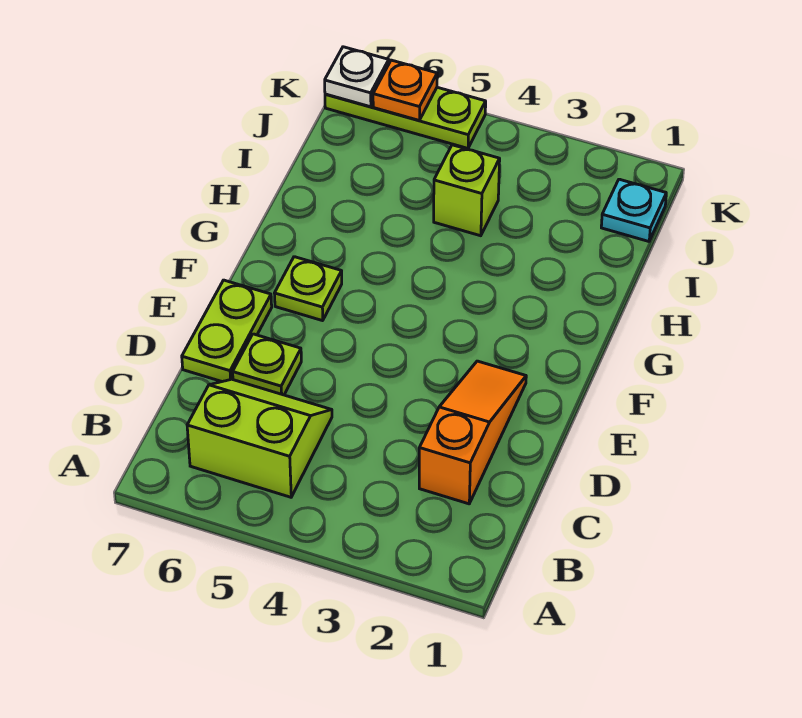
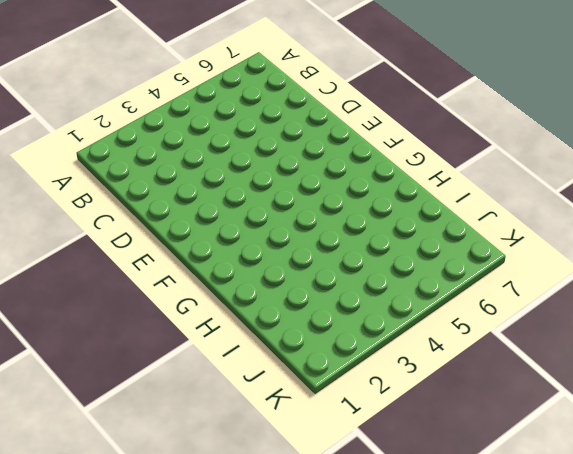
none -> lime slope B5:C6 level 1 top B
none -> orange slope C2:E2 level 1 top C

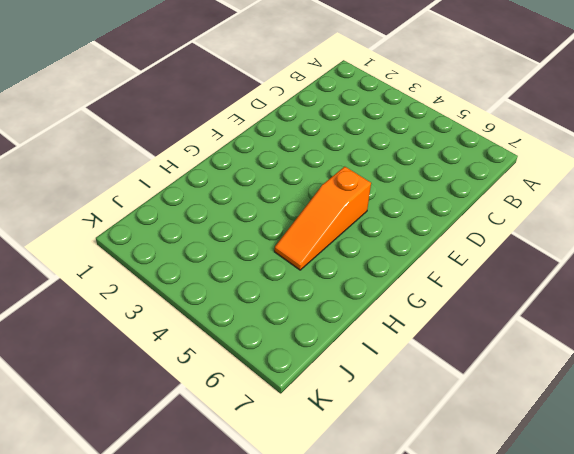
orange slope F5:H5 level 1 top F -> orange slope C2:E2 level 1 top C
none -> lime slope B5:C6 level 1 top B
none -> lime plate D6 level 1

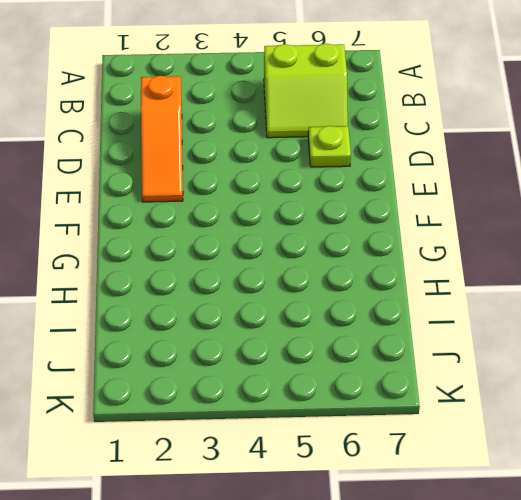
none -> lime plate D7:E7 level 1
none -> lime plate F6 level 1

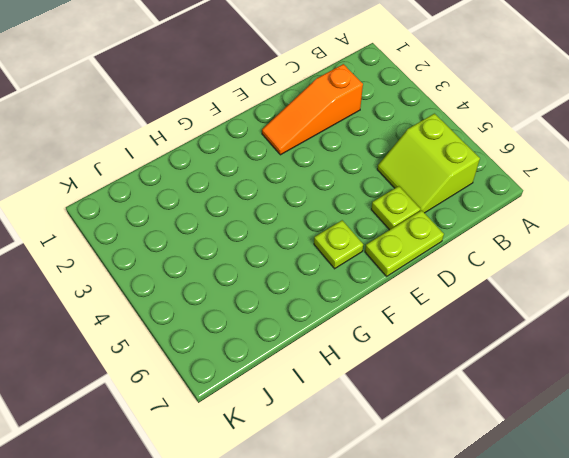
none -> lime brick I4 level 1
none -> cyan plate J1 level 1

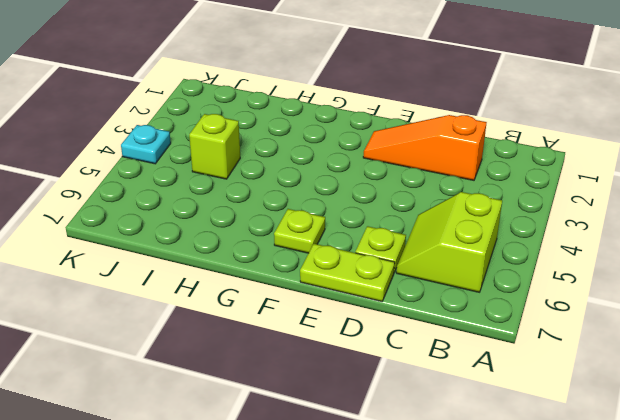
cyan plate K4 level 1 -> cyan plate J1 level 1
none -> lime plate K5:K7 level 1
none -> orange plate K6 level 2

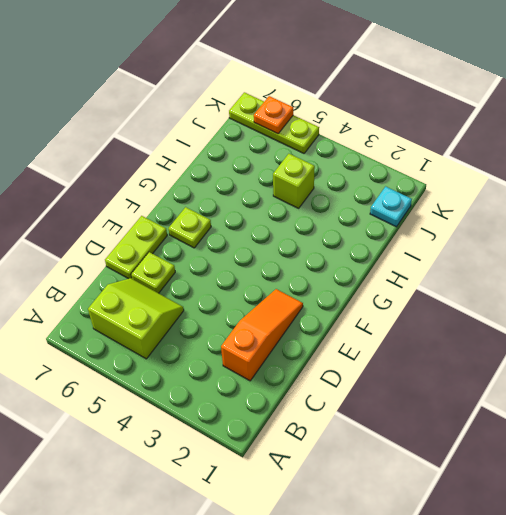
none -> white plate K7 level 2

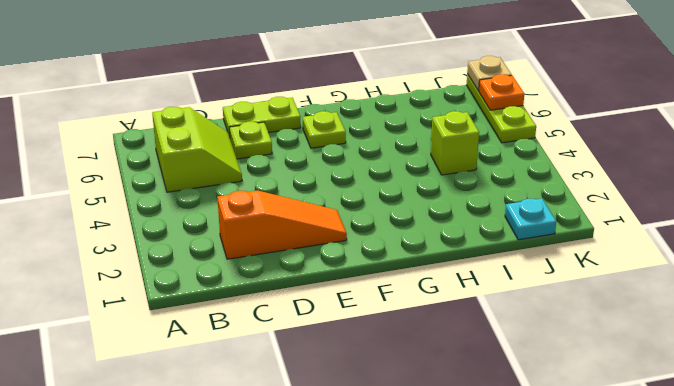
tan plate K7 level 2 -> white plate K7 level 2

